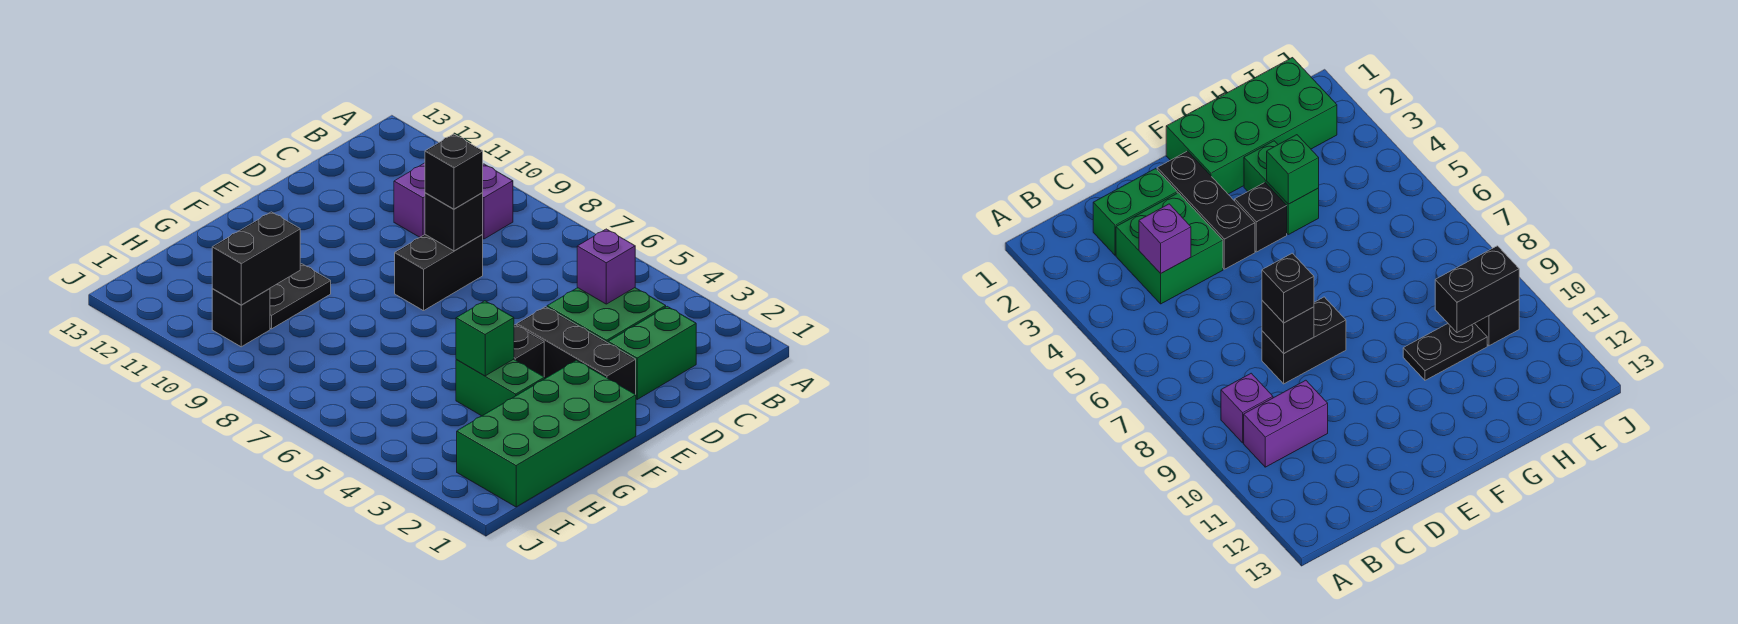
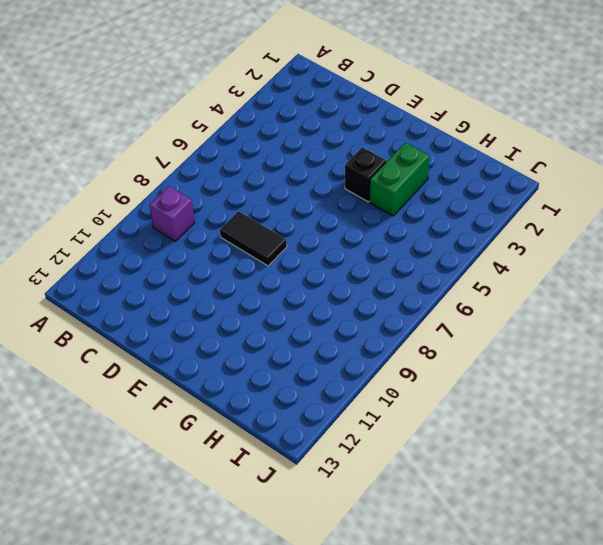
black tile D8:E8 level 1 -> black brick D8:E8 level 1
none -> purple brick B10:C10 level 1
none -> green brick C2:D2 level 1
none -> green brick C3:D4 level 1

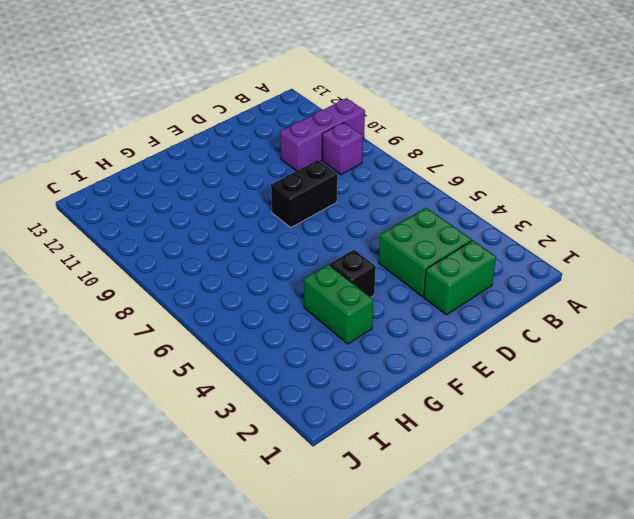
purple brick A10:C10 level 1 -> purple brick B10:C10 level 1
none -> black brick E2:E4 level 1
none -> green brick F1:I2 level 1
none -> black plate G10:H10 level 1

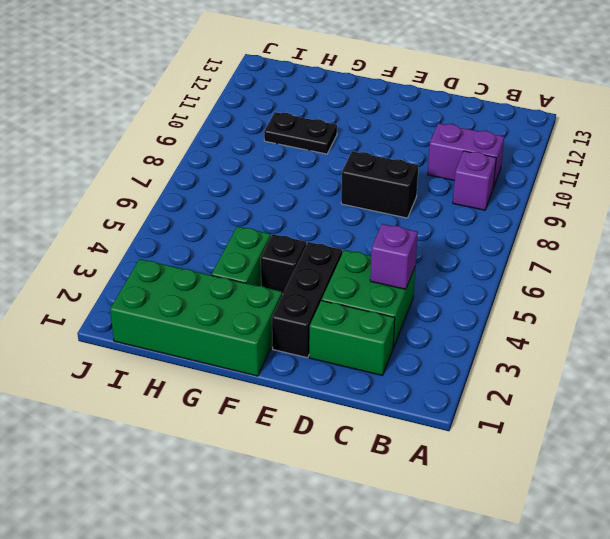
none -> black brick I10 level 1
none -> black brick D8 level 2
none -> green brick G4 level 2

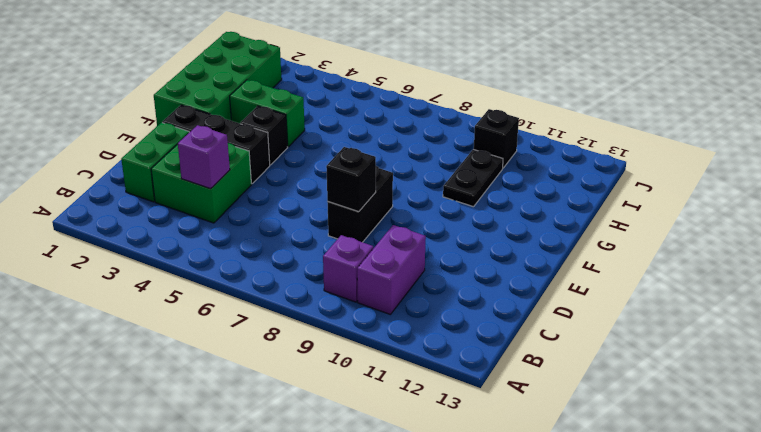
none -> green brick G4 level 2
none -> black brick H10:I10 level 2
none -> black brick D8 level 3

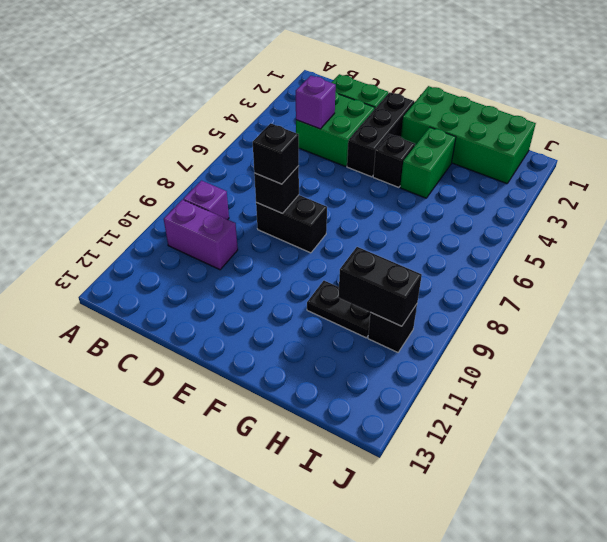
none -> green brick G4 level 2

